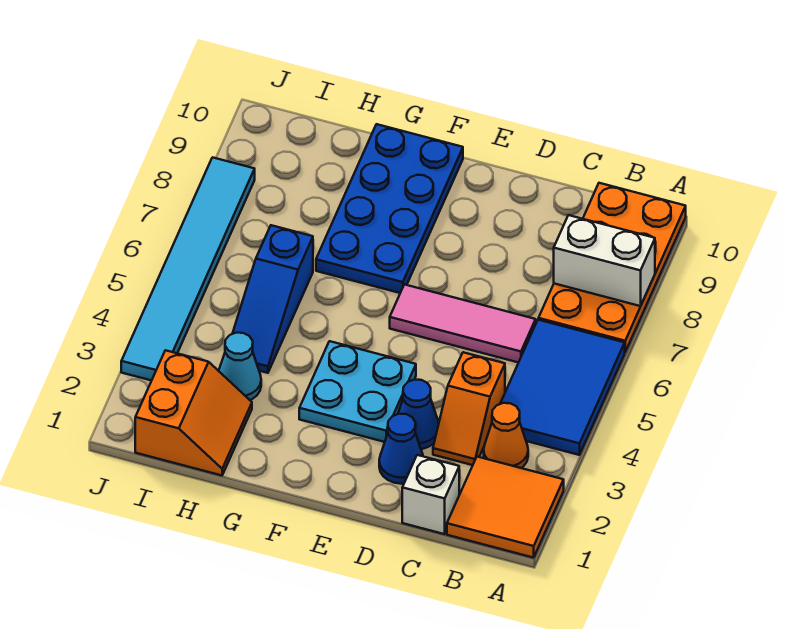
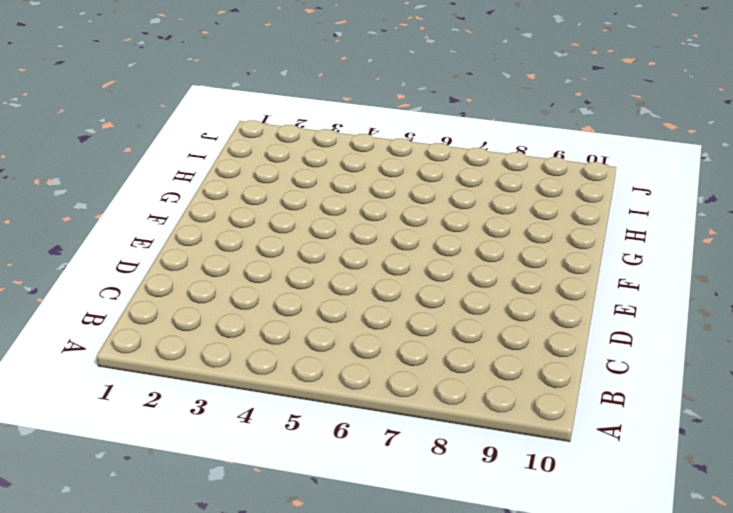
none -> orange tile A1:B2 level 1
none -> blue tile A4:B6 level 1
none -> orange plate A7:B10 level 1

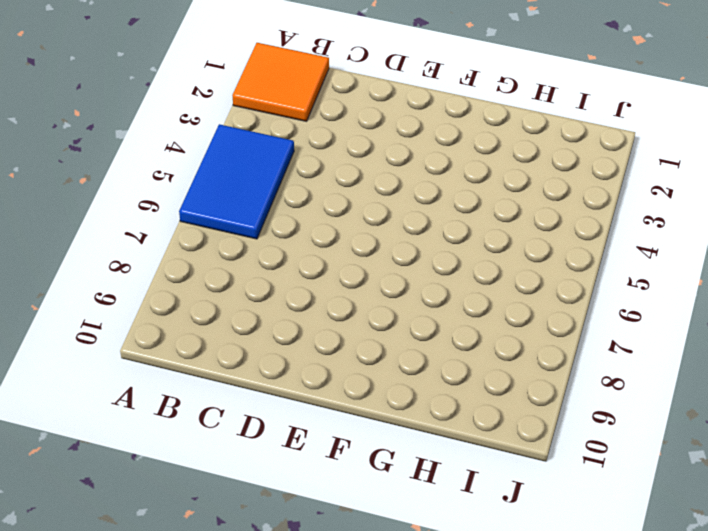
none -> orange plate A7:B10 level 1
none -> orange cone B3 level 1
none -> white brick C1 level 1

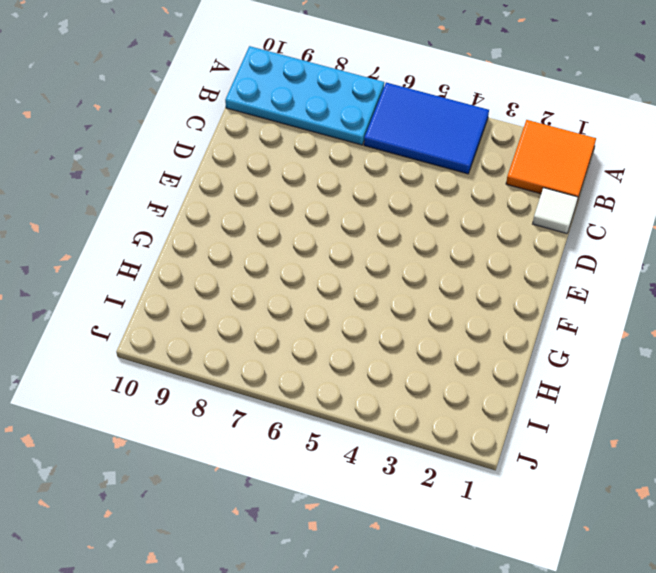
cyan plate A7:B10 level 1 -> orange plate A7:B10 level 1
white tile C1 level 1 -> white brick C1 level 1
none -> orange cone B3 level 1
none -> orange slope C3:C4 level 1 top 4
none -> pink tile C6:E6 level 1

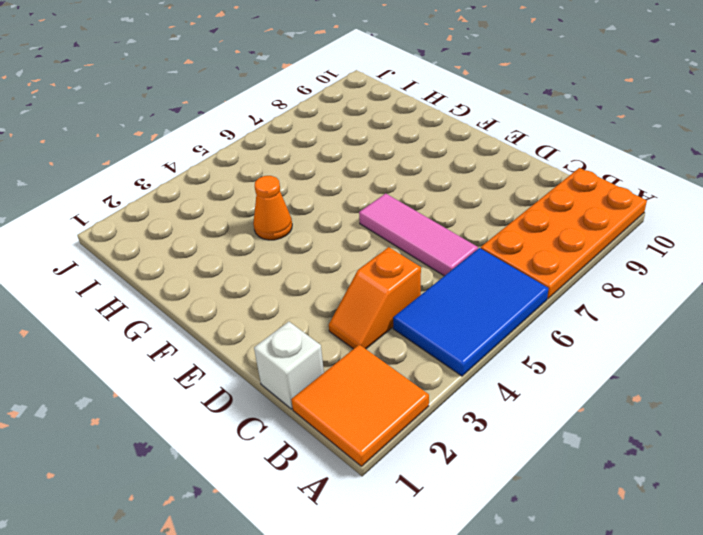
orange cone G4 level 1 -> orange cone B3 level 1
none -> blue cone D2 level 1
none -> blue cone D3 level 1
none -> cyan plate E3:F4 level 1

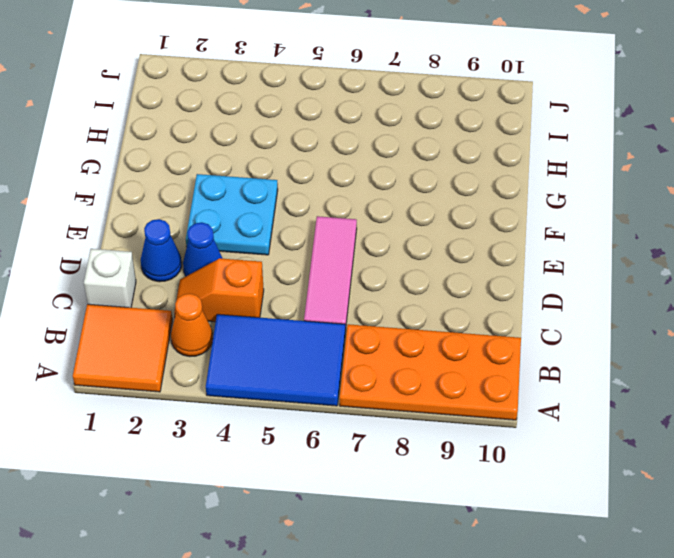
none -> blue plate F7:G10 level 1
none -> orange slope H1:I2 level 1 top I
none -> cyan cone H3 level 1

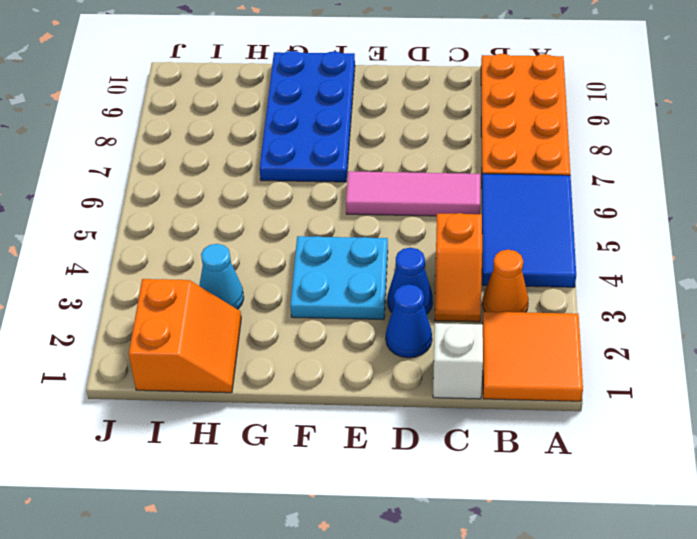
none -> blue slope H4:H6 level 1 top 6
none -> cyan tile J3:J8 level 1
none -> white brick A8:B8 level 2

